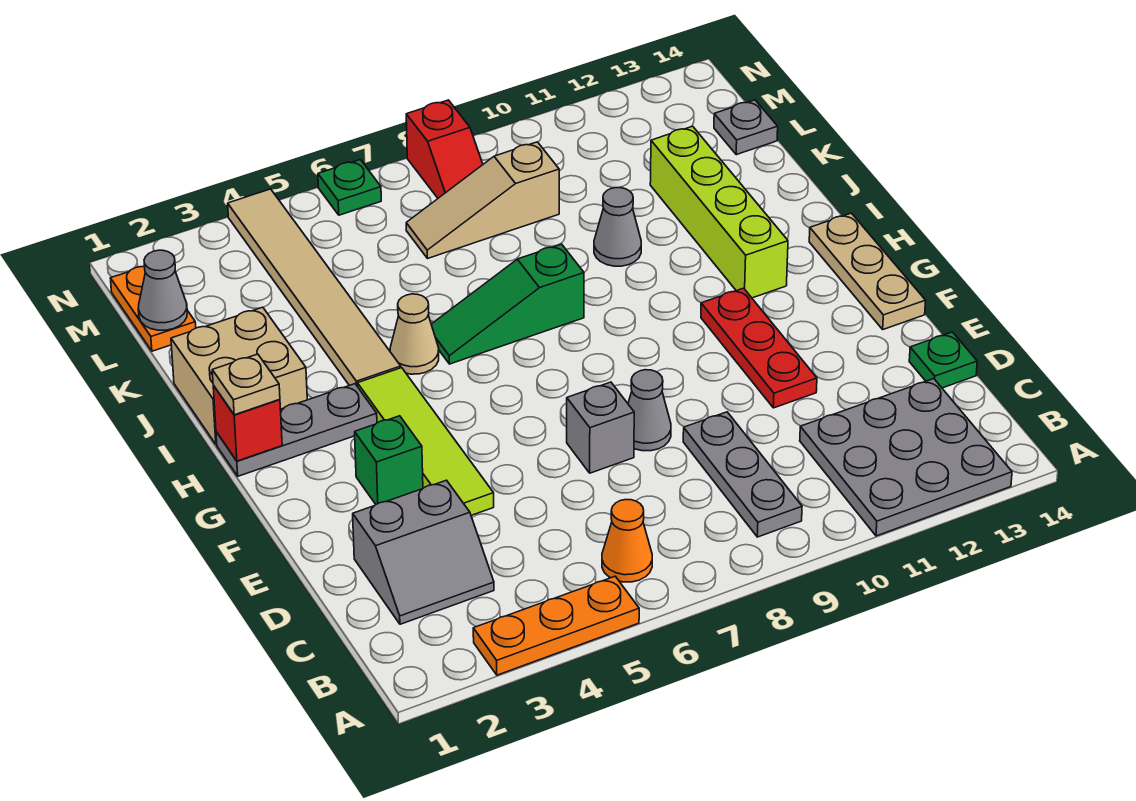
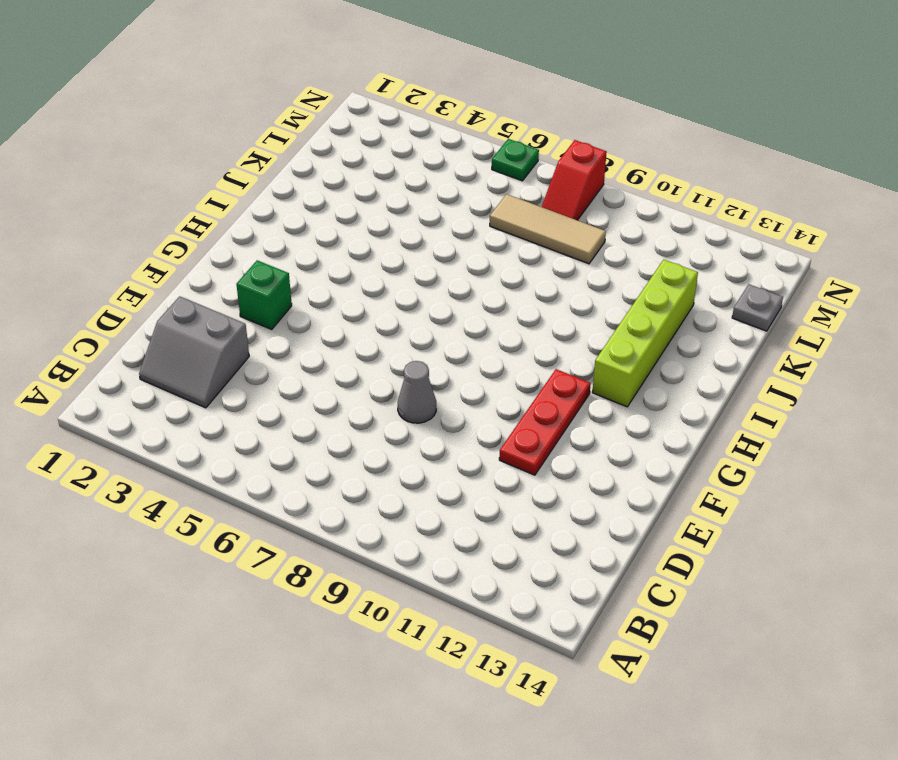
tan tile L7:L9 level 1 -> tan slope L7:L9 level 1 top 9
none -> orange plate A3:A5 level 1
none -> grey plate A11:C13 level 1
none -> orange cone B6 level 1

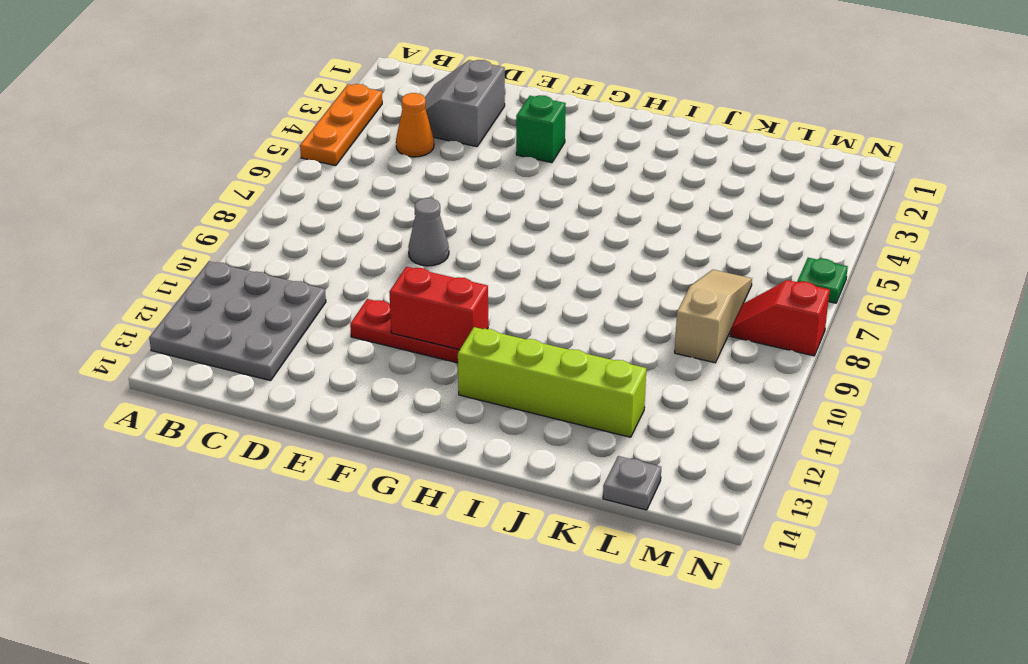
orange cone C4 level 1 -> orange cone B6 level 1
red brick F11:G11 level 2 -> none
none -> grey plate B9:D9 level 1
none -> green plate D14 level 1
none -> lime tile E4:H4 level 1

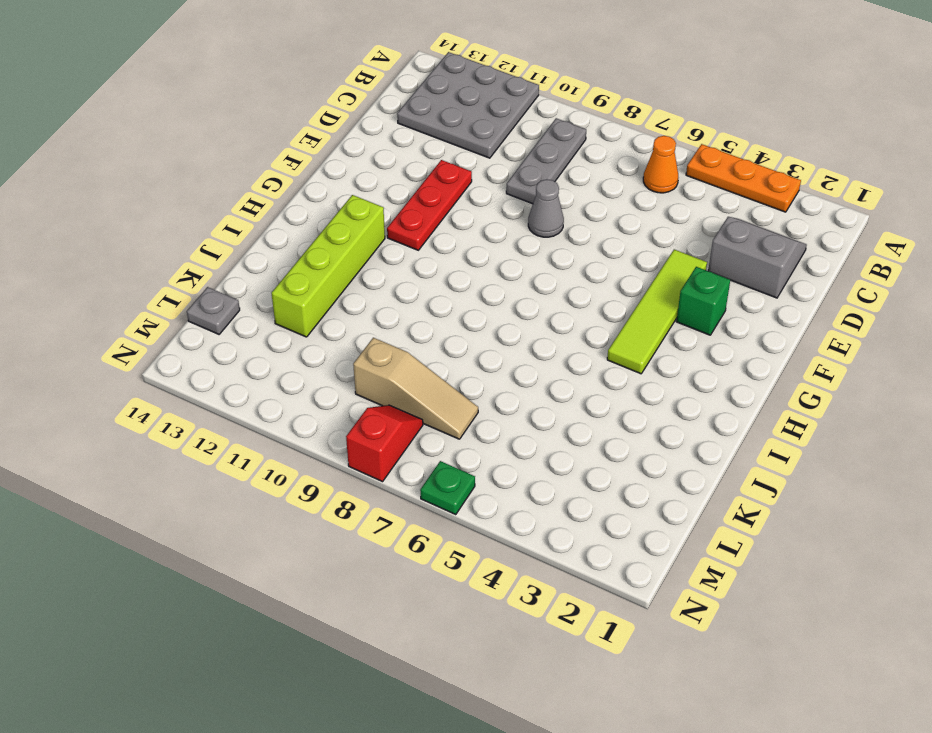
none -> green plate D14 level 1
none -> grey brick E7 level 1
none -> tan plate F14:H14 level 1

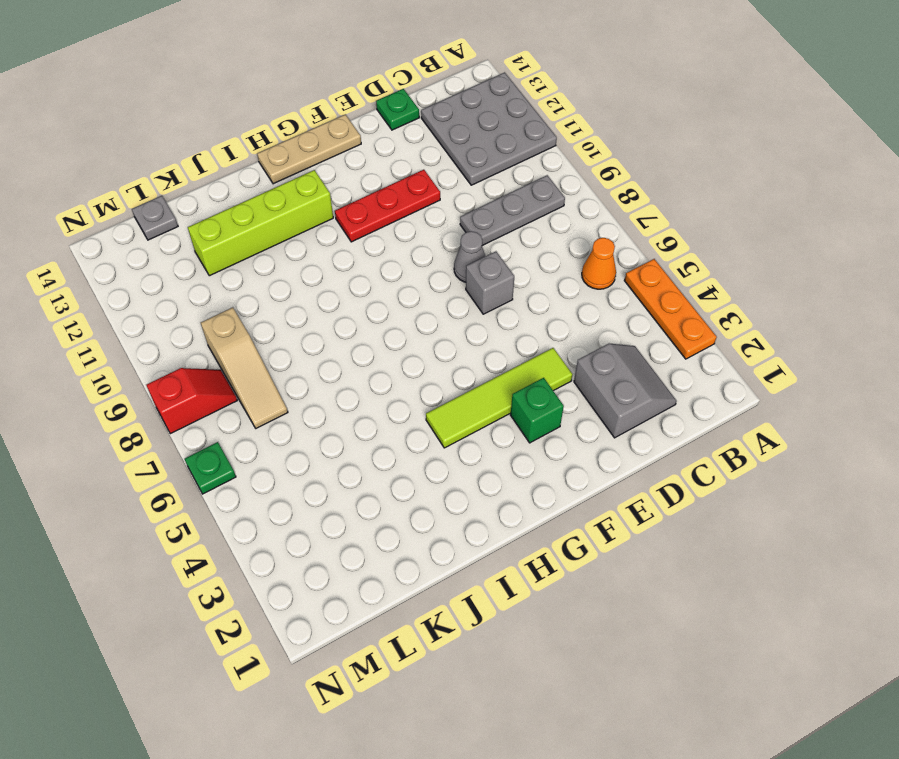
none -> grey plate H1:H3 level 1
none -> tan brick I1:J2 level 1
none -> tan tile I4:N4 level 1

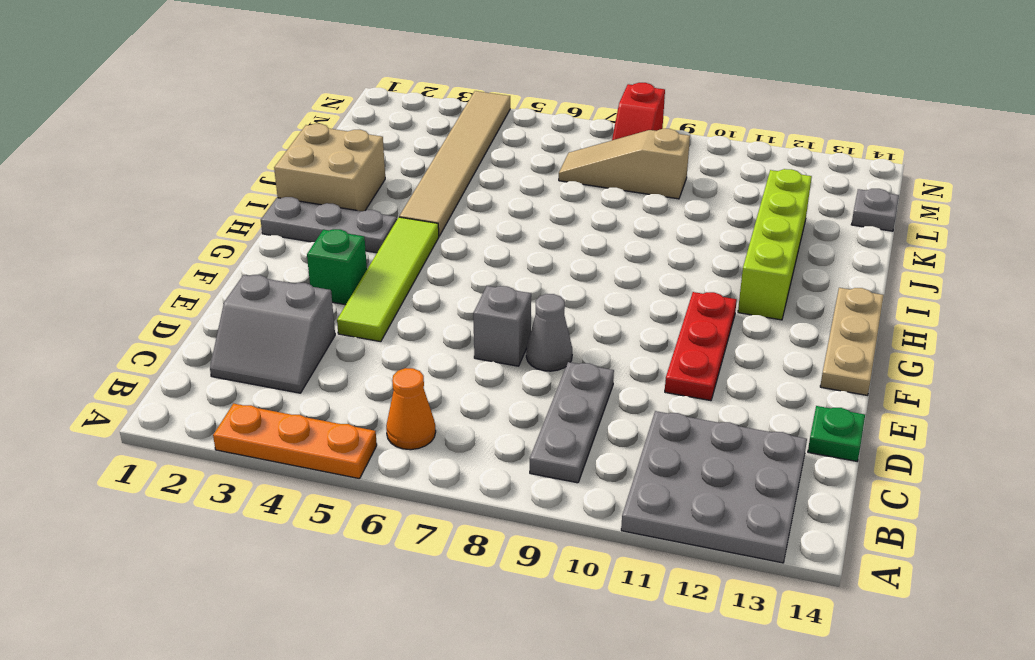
none -> tan cone I5 level 1
none -> green slope I6:I8 level 1 top 8
none -> grey cone J10 level 1

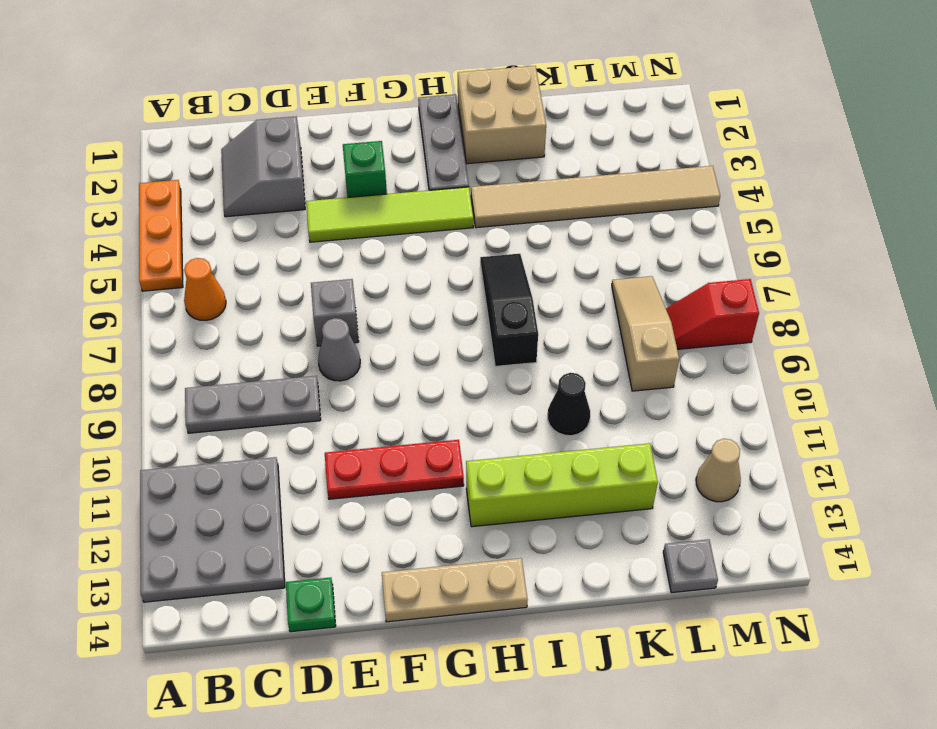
black slope I6:I8 level 1 top 8 -> green slope I6:I8 level 1 top 8
black cone J10 level 1 -> grey cone J10 level 1
tan cone M12 level 1 -> tan cone I5 level 1
none -> orange plate L1:M1 level 1
none -> green plate N6 level 1
none -> red brick H1 level 2

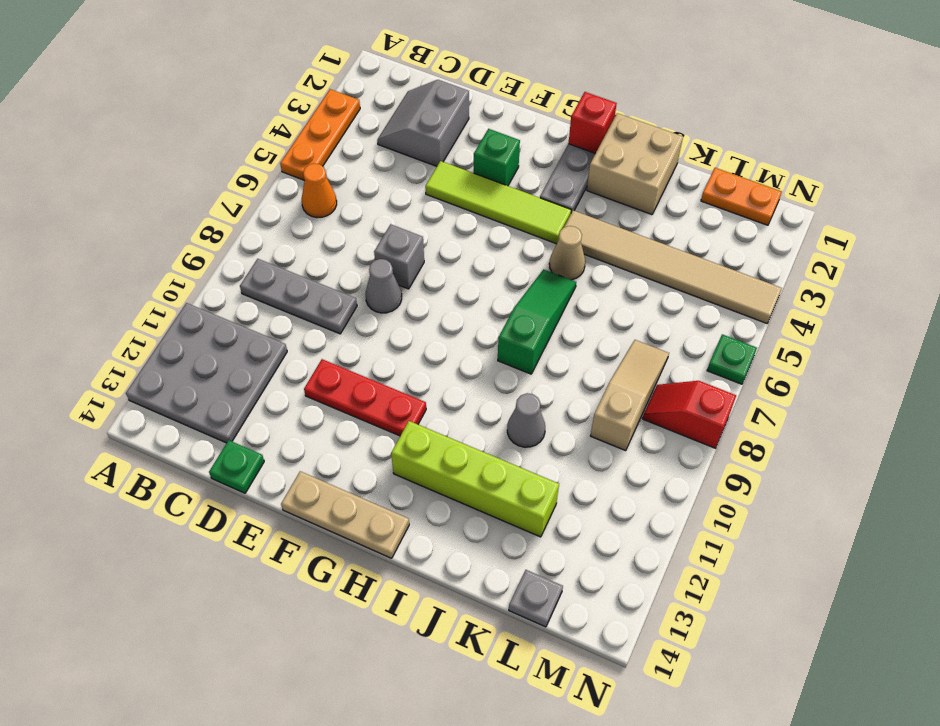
none -> grey cone L1 level 2
none -> tan plate H1 level 3

